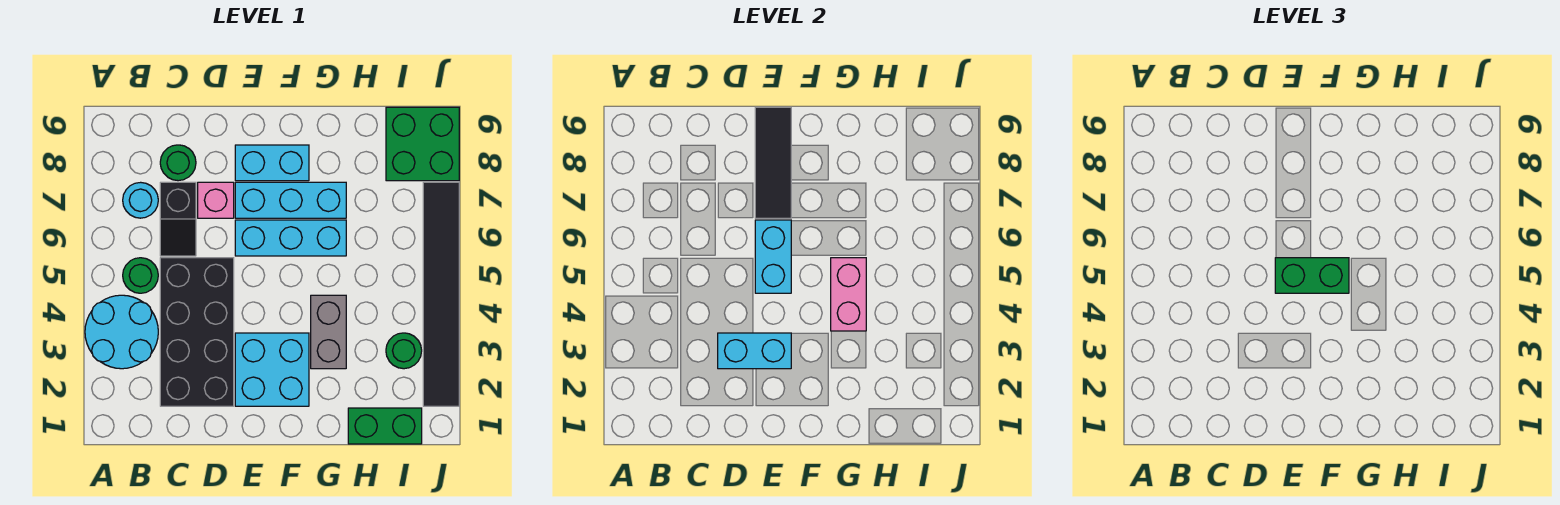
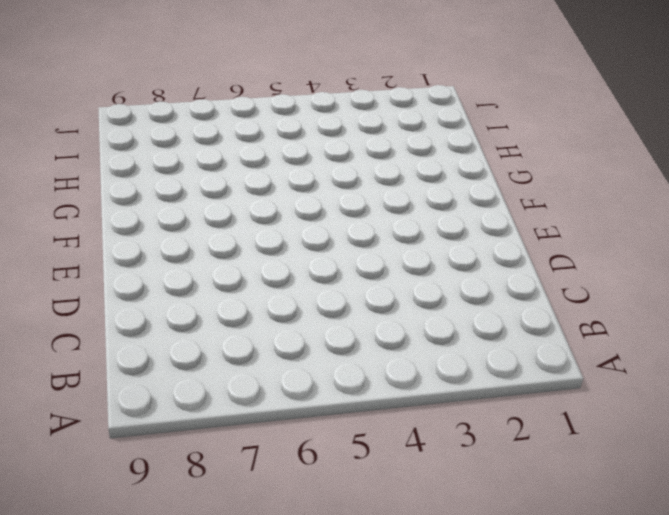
none -> cyan round brick A3:B4 level 1
none -> green round brick B5 level 1
none -> cyan round brick B7 level 1

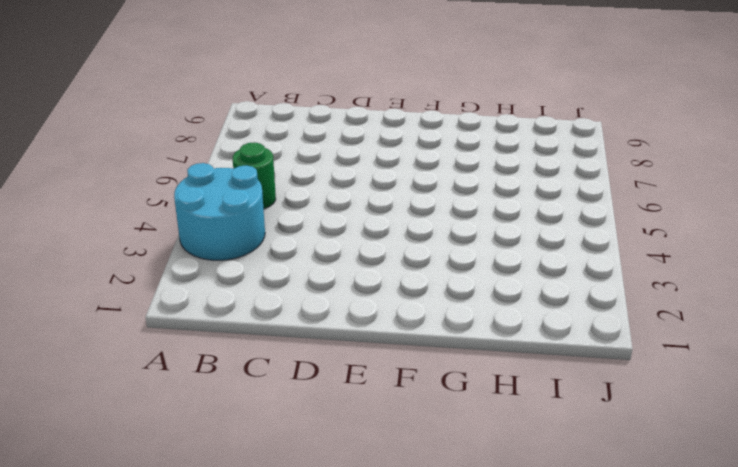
none -> cyan round brick B7 level 1
none -> black brick C2:D5 level 1
none -> black slope C6:C7 level 1 top 7

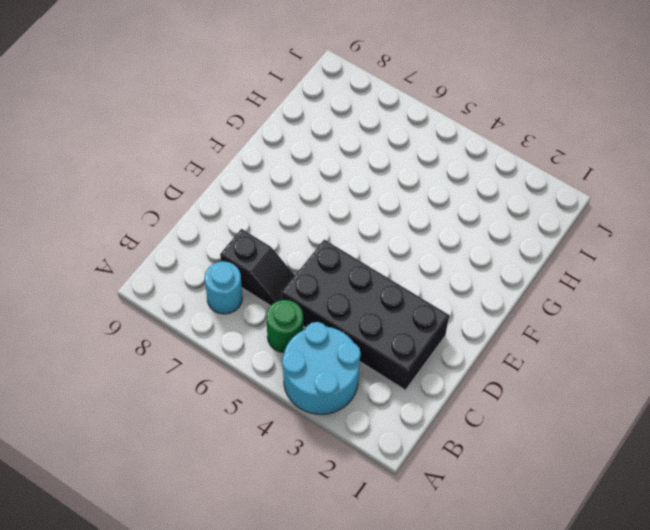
none -> green round brick C8 level 1
none -> pink brick D7 level 1
none -> cyan brick E2:F3 level 1

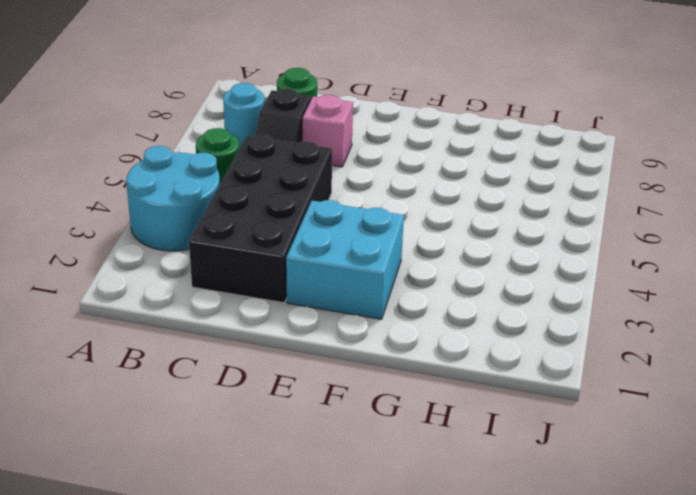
none -> cyan brick E6:G6 level 1
none -> cyan brick E7:G7 level 1
none -> cyan brick E8:F8 level 1

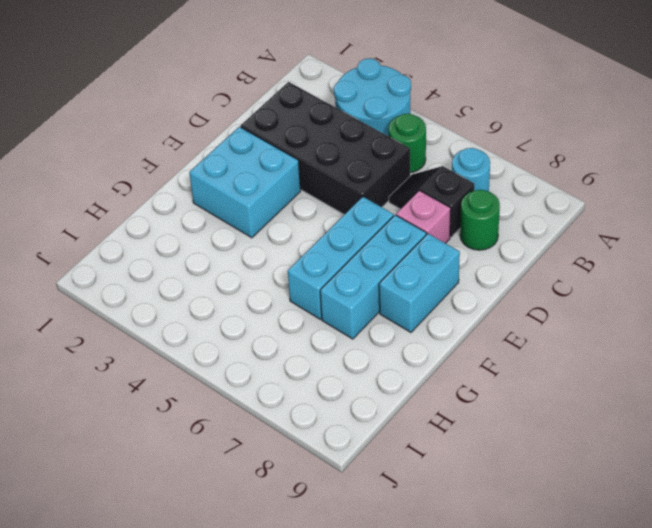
none -> grey brick G3:G4 level 1
none -> green brick H1:I1 level 1
none -> green round brick I3 level 1

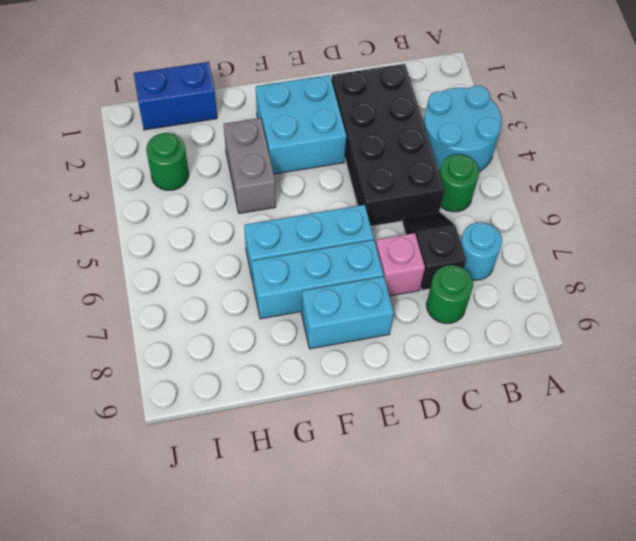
blue brick H1:I1 level 1 -> green brick H1:I1 level 1
none -> green brick I8:J9 level 1
none -> black tile J2:J7 level 1
none -> cyan brick D3:E3 level 2

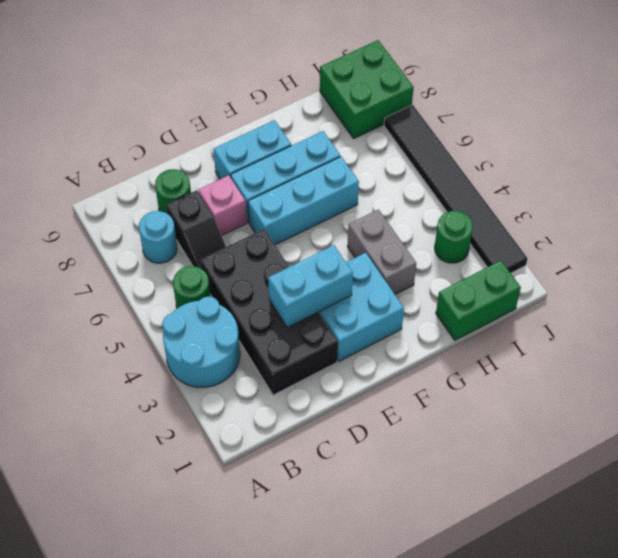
none -> cyan brick E5:E6 level 2
none -> black tile E7:E9 level 2
none -> pink brick G4:G5 level 2

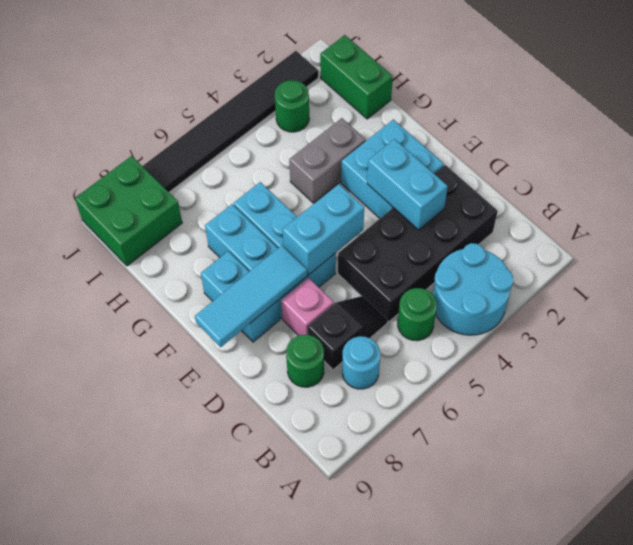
cyan tile E7:E9 level 2 -> black tile E7:E9 level 2
none -> pink brick G4:G5 level 2
none -> green brick E5:F5 level 3

